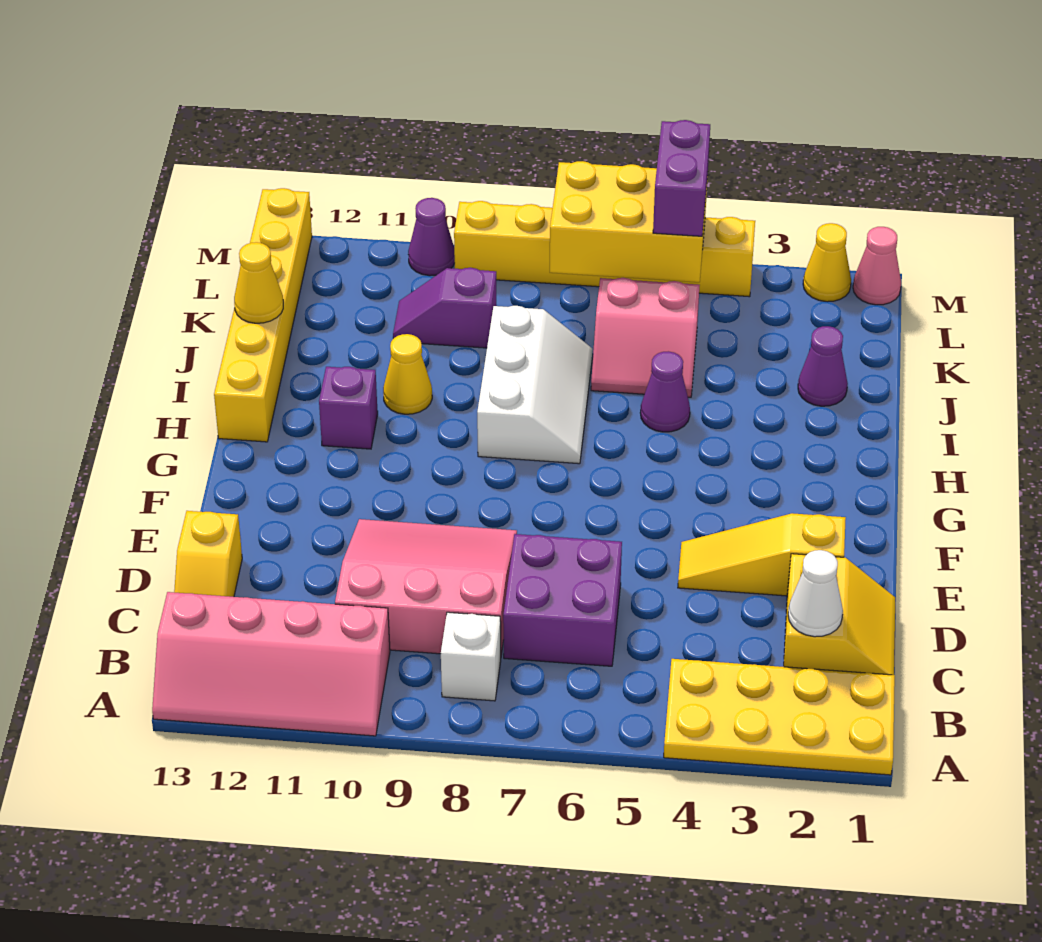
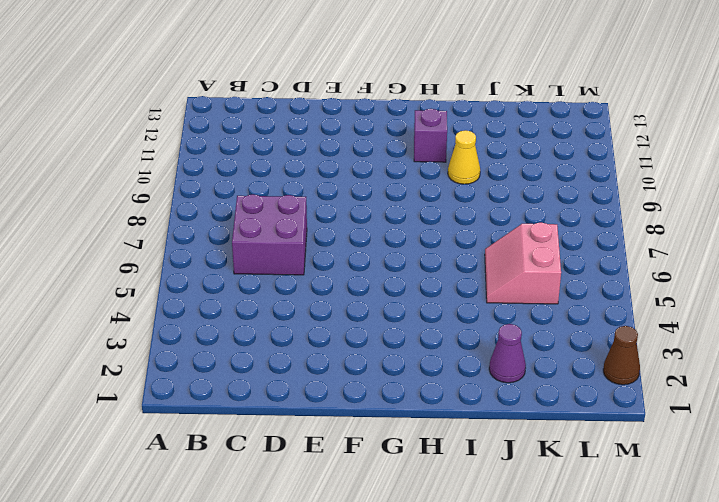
brown cone M2 level 1 -> yellow cone M2 level 1
none -> yellow plate A1:B4 level 1
none -> pink slope A10:B13 level 1 top B
none -> white brick B8 level 1

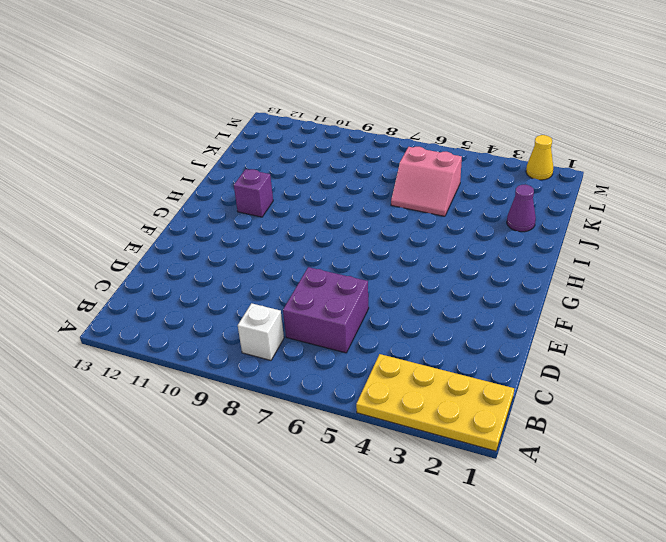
none -> pink slope A10:B13 level 1 top B
none -> yellow slope C1:D2 level 1 top 2
none -> pink slope C8:E10 level 1 top C

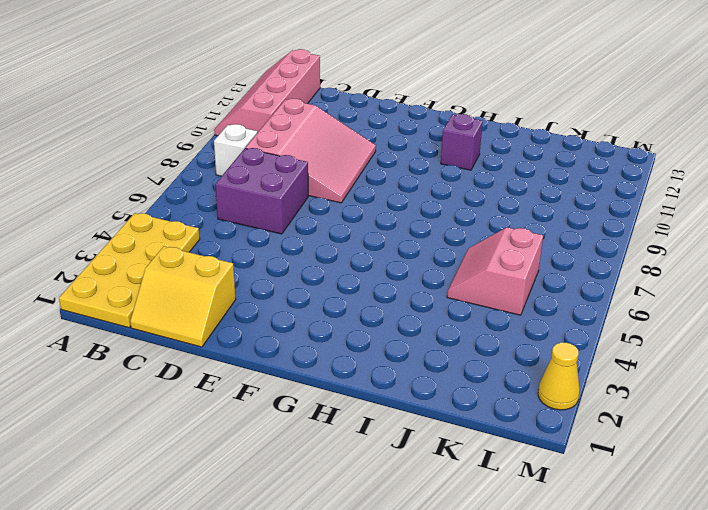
none -> yellow slope C13:D13 level 1 top D
none -> yellow slope E2:E4 level 1 top 2
none -> white slope H7:J8 level 1 top 8

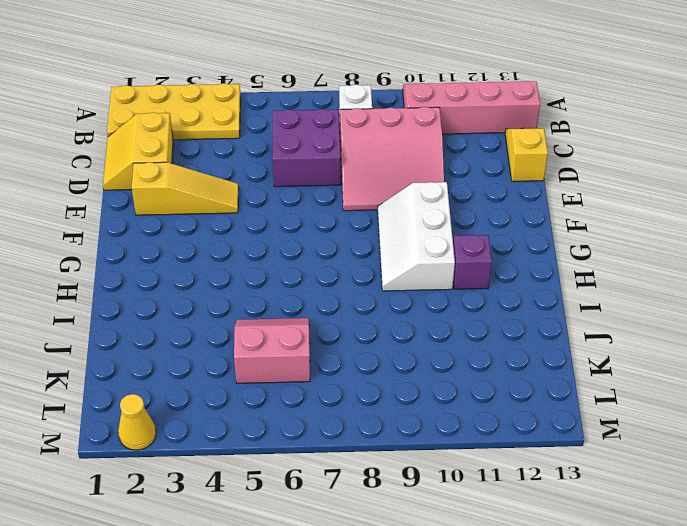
white slope F9:H10 level 1 top 10 -> white slope H7:J8 level 1 top 8
none -> yellow brick H13:M13 level 1
none -> purple cone I5 level 1
none -> yellow cone I10 level 1

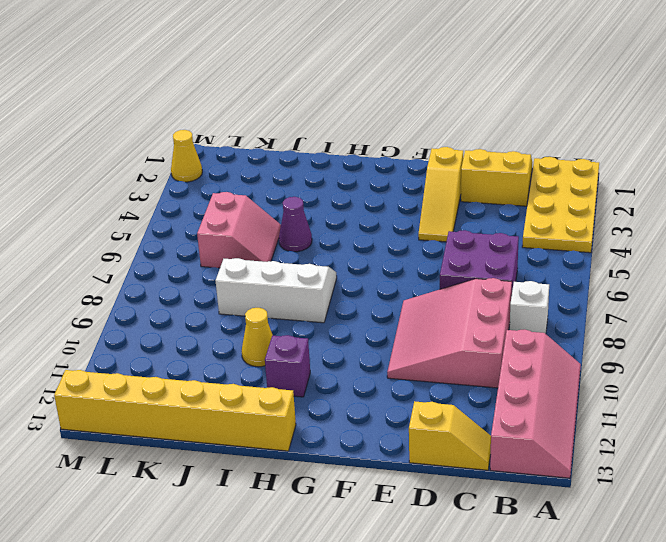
none -> purple cone J2 level 1
none -> purple slope K9:K10 level 1 top 9
none -> pink cone M1 level 1

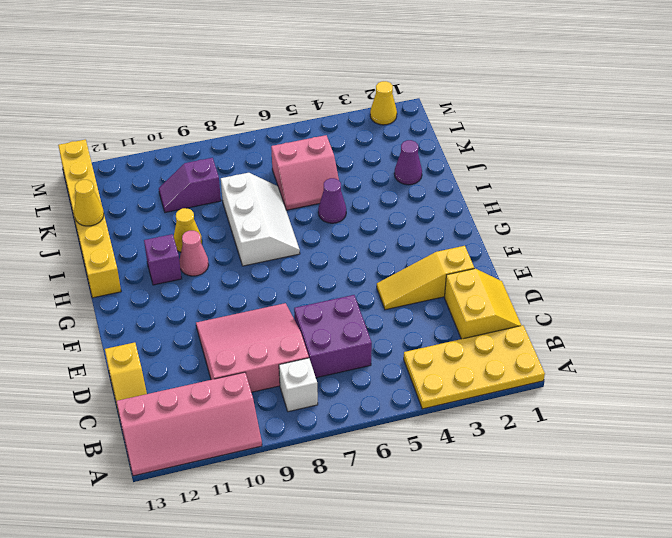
pink cone H10 level 1 -> pink cone M1 level 1
none -> yellow brick M4:M9 level 1
none -> purple cone M10 level 1
none -> white cone C2 level 2

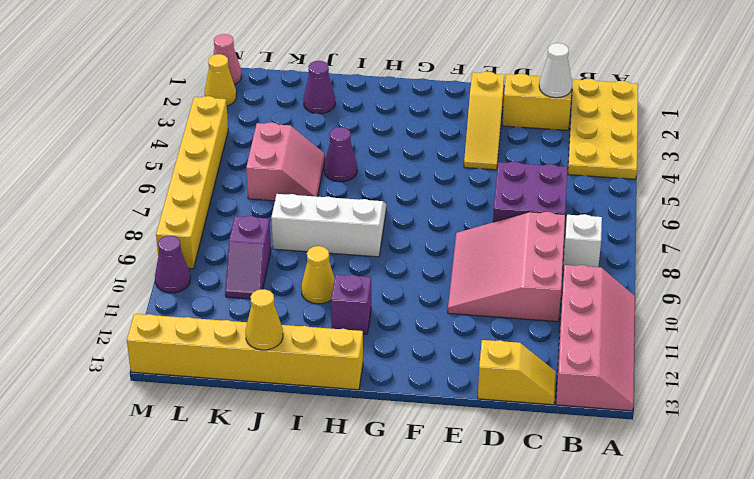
none -> yellow brick L5:M7 level 2
none -> purple brick L5:M5 level 3

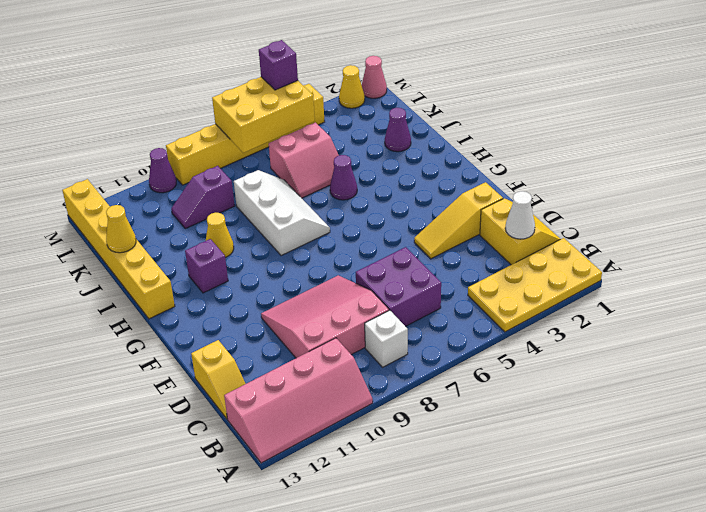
purple brick M5 level 3 -> purple brick L5:M5 level 3

